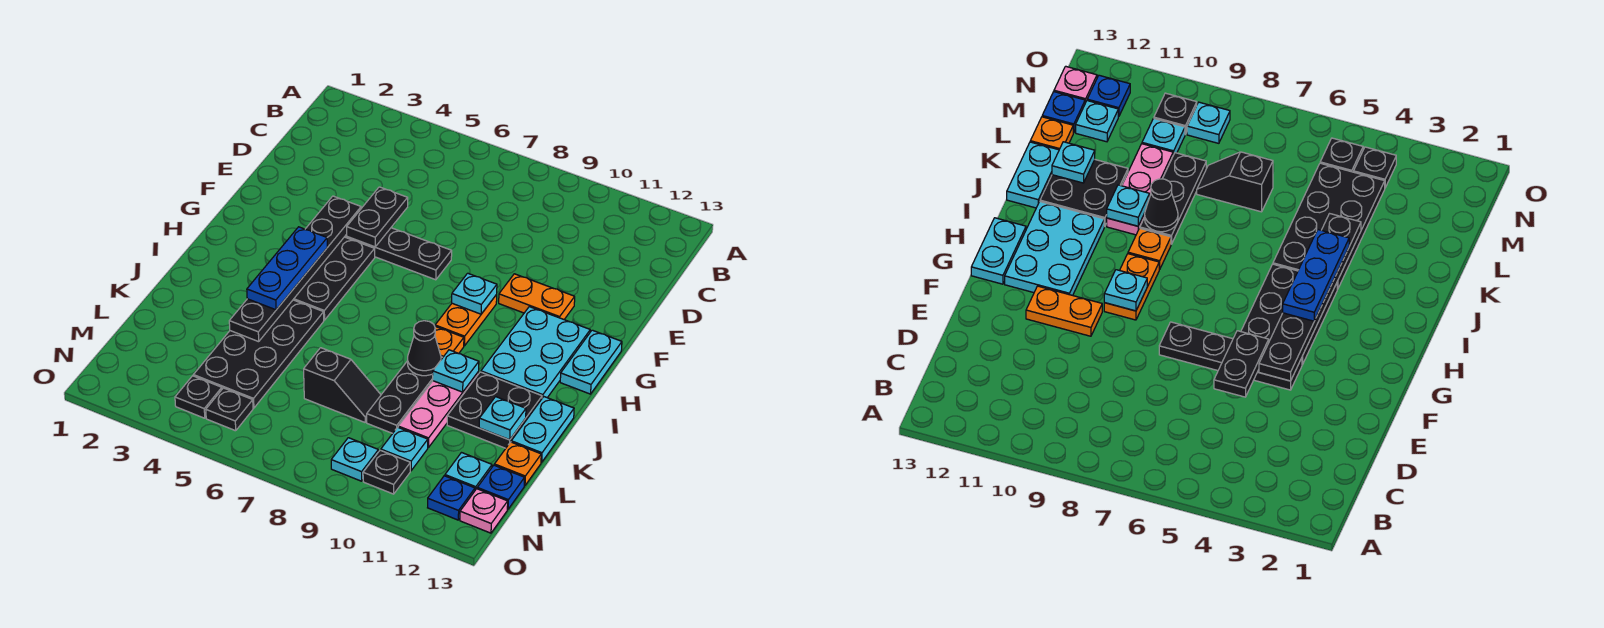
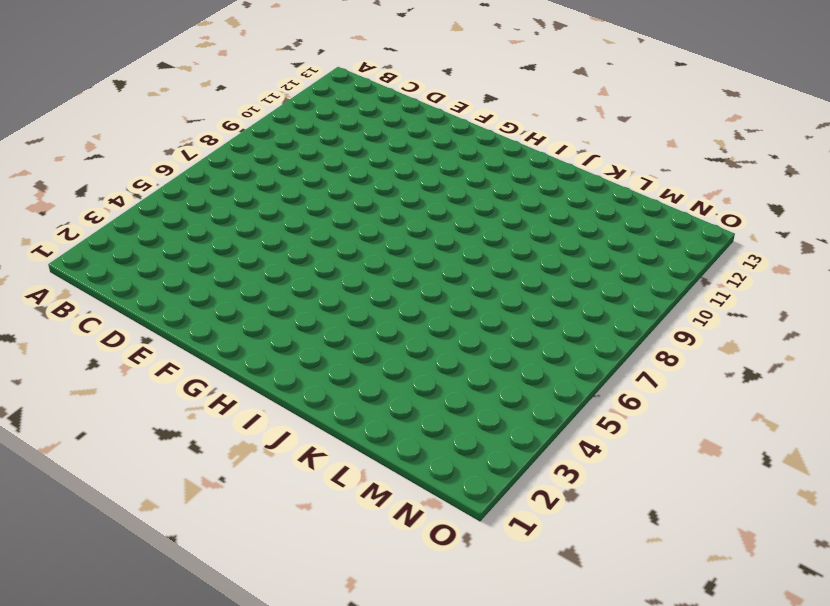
none -> black plate F4:F7 level 1
none -> orange plate F10:F11 level 1
none -> black plate G4:I5 level 1
none -> orange plate G9:H9 level 1

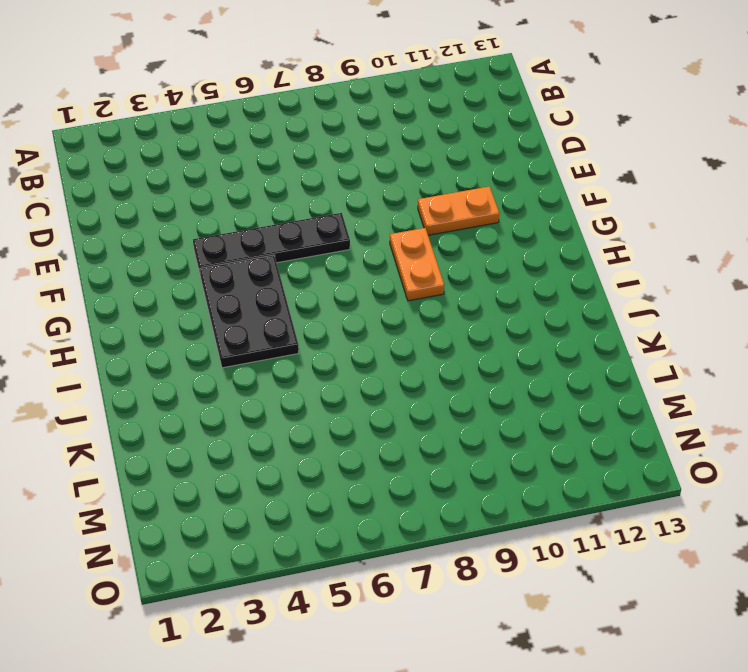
none -> cyan plate G11:I12 level 1
none -> cyan plate G13:H13 level 1
none -> orange plate I9 level 1
none -> black plate J4:M5 level 1

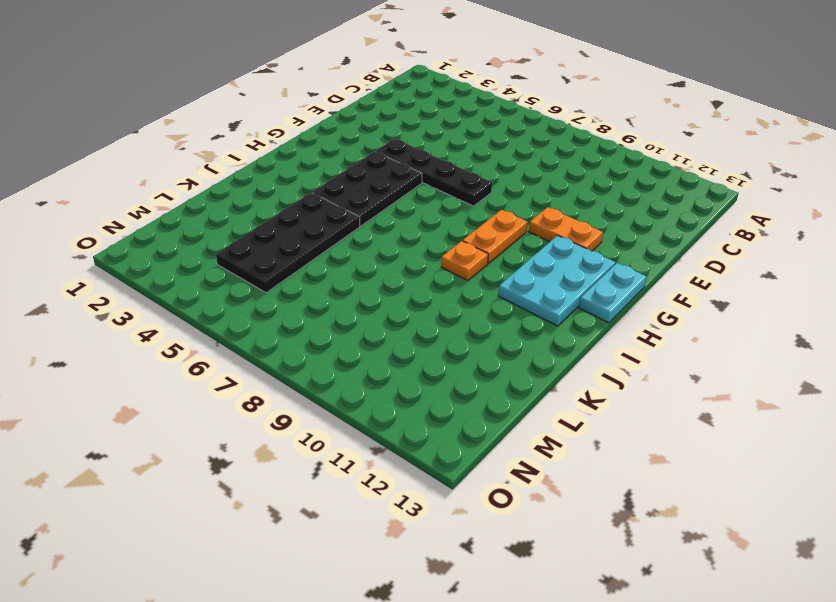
none -> black plate J9:L9 level 1
none -> pink plate J10:L10 level 1
none -> black plate J11:K12 level 1
none -> cyan plate J13:K13 level 1

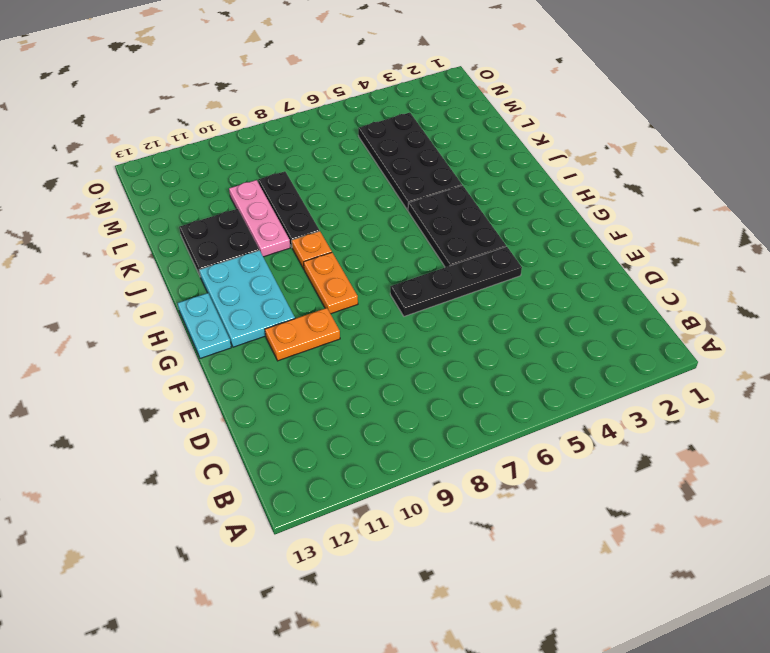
none -> cyan plate J13:K13 level 1
none -> black slope L7:L8 level 1 top 7
none -> orange plate L13 level 1
none -> cyan plate M10 level 1

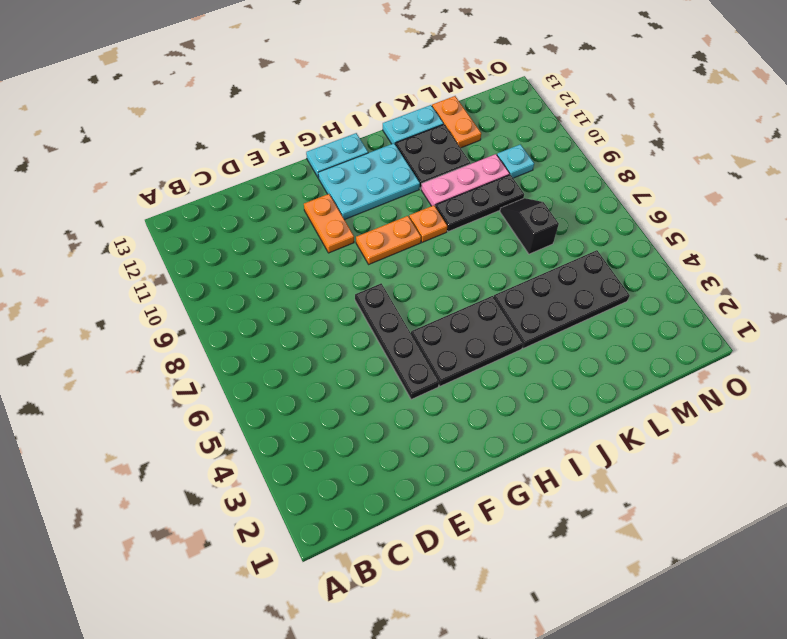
orange plate L12:L13 level 1 -> orange plate L13 level 1
none -> cyan plate M12 level 1
none -> blue plate M13 level 1
none -> black plate N4 level 1
none -> black plate N5 level 1

